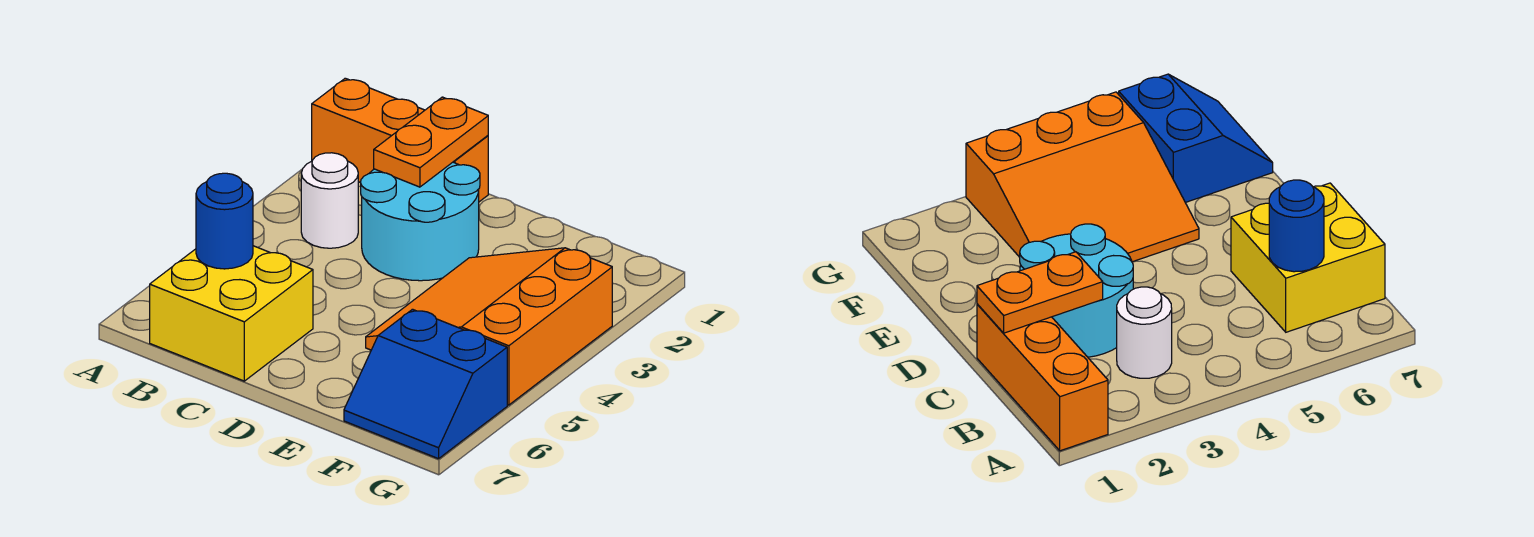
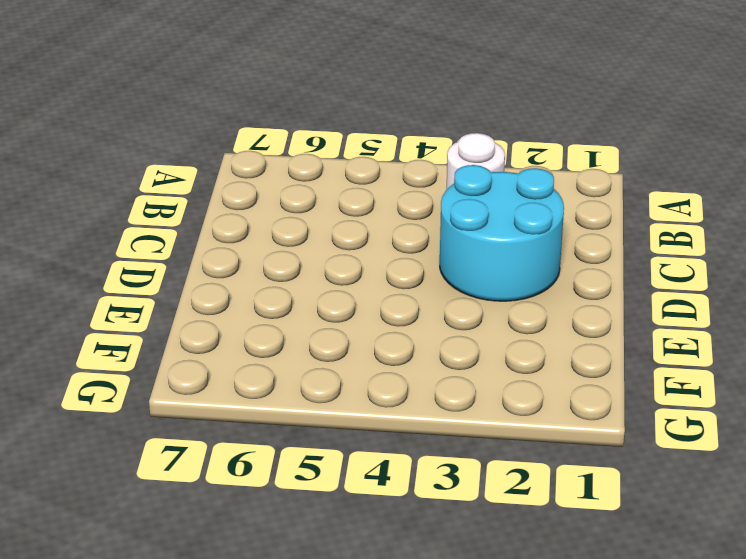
none -> orange brick A1:C1 level 1
none -> yellow brick B6:C7 level 1

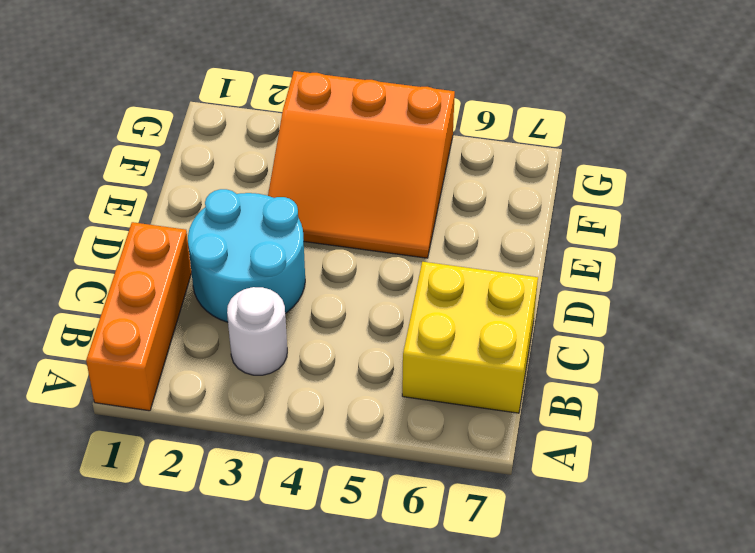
none -> blue slope F6:G7 level 1 top 6
none -> blue round brick B6 level 2

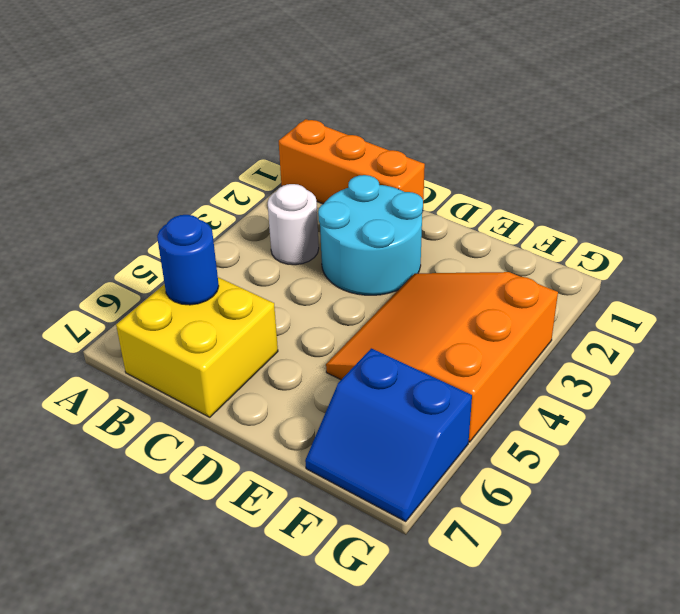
none -> orange plate C1:C2 level 2

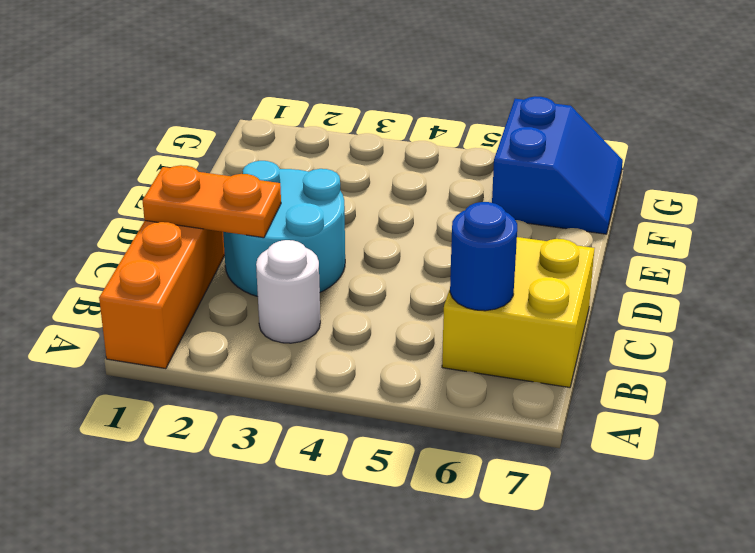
none -> orange slope E3:G5 level 1 top G

